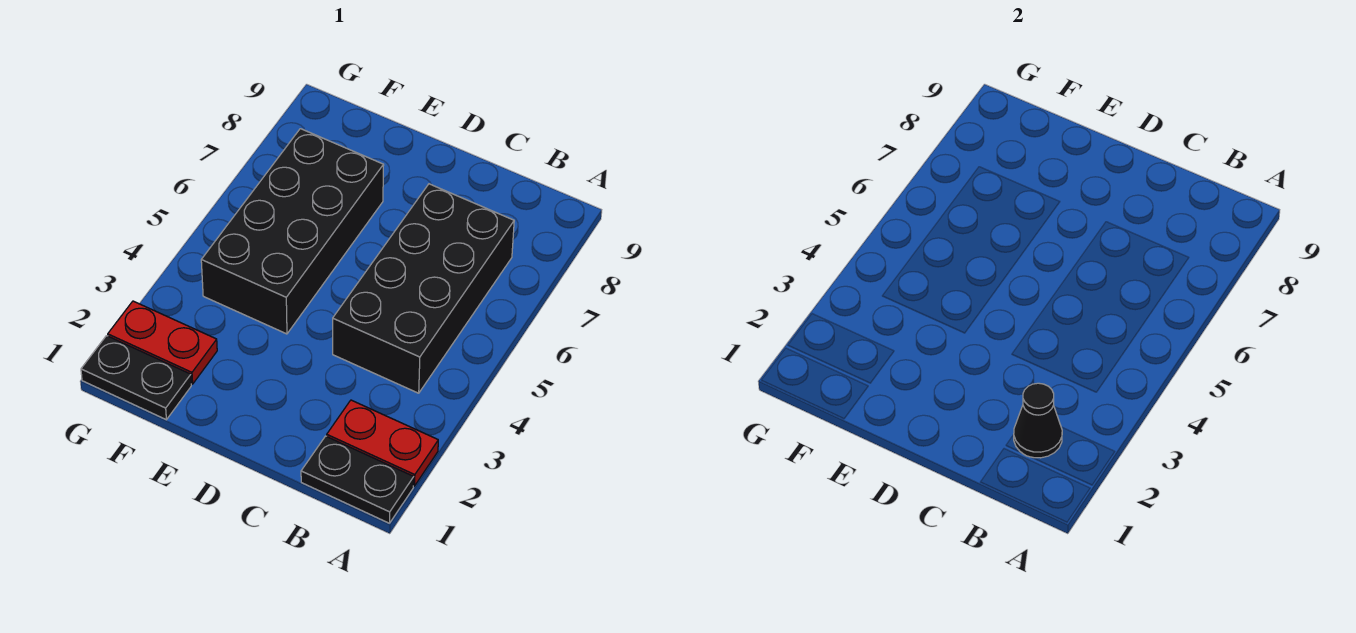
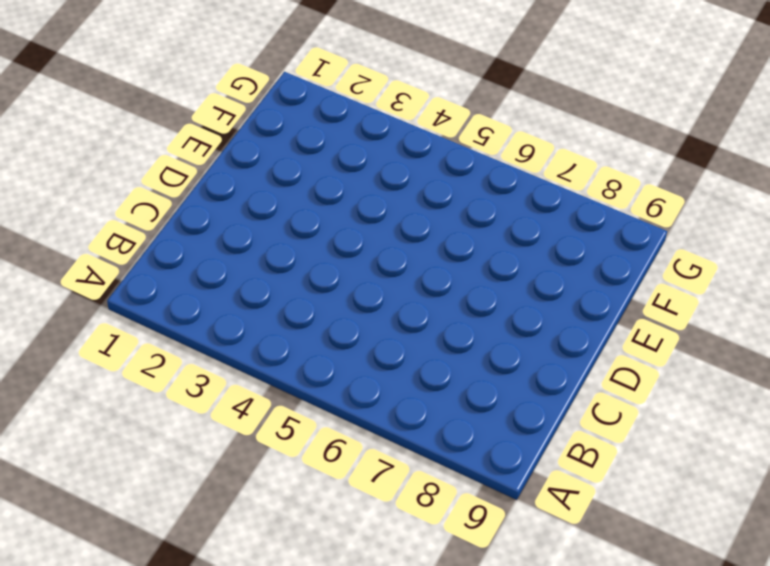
none -> black plate A1:B1 level 1
none -> red plate A2:B2 level 1

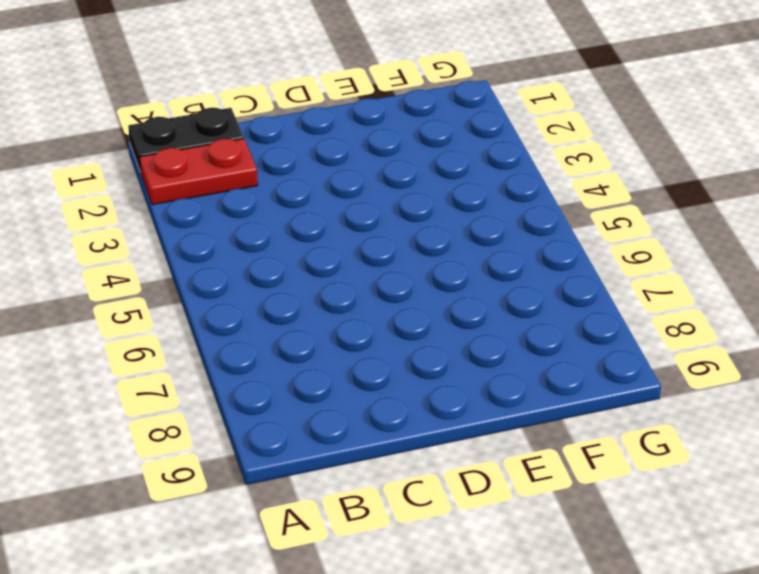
none -> black brick B4:C7 level 1
none -> black brick E4:F7 level 1

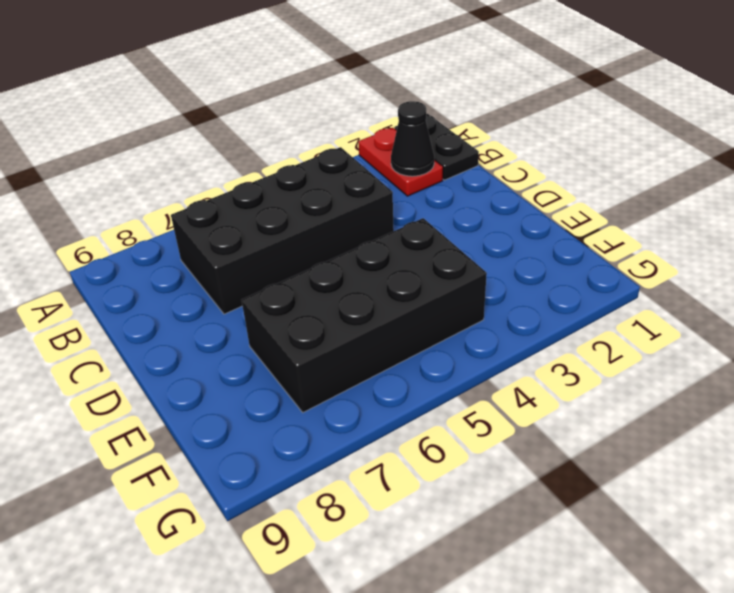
none -> black plate F1:G1 level 1
none -> red plate F2:G2 level 1

